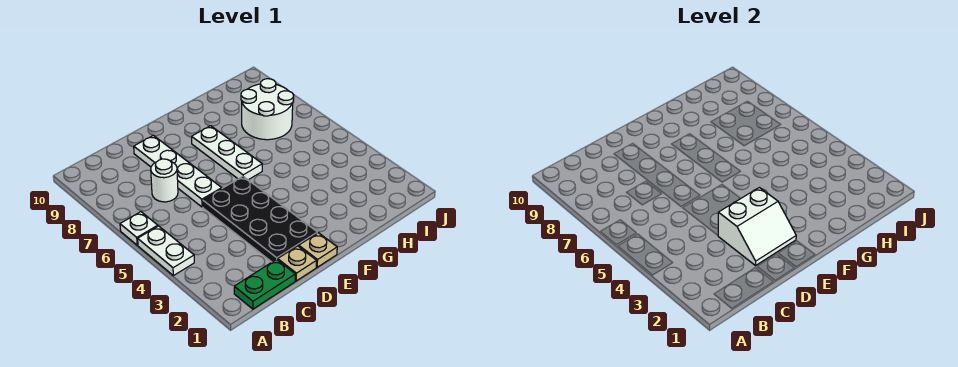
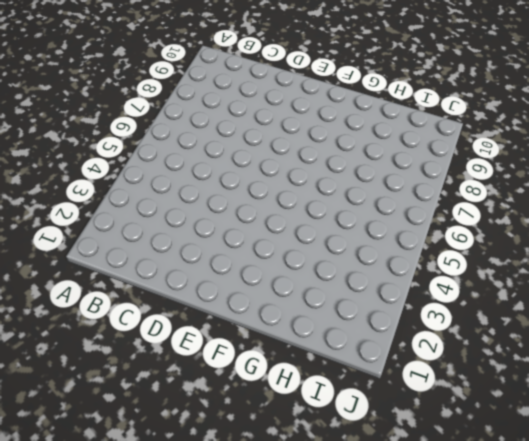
none -> white plate A4:A5 level 1
none -> white plate A6 level 1

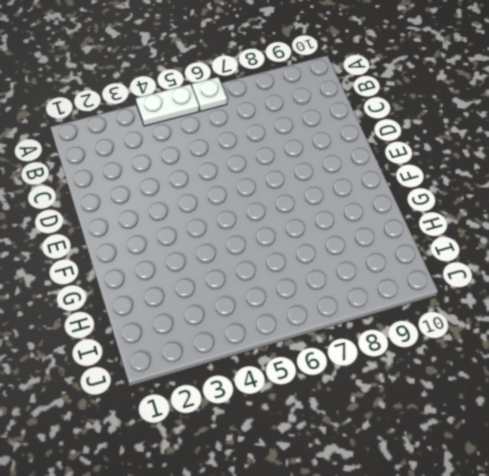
none -> green plate B1:C1 level 1
none -> white round brick C7 level 1

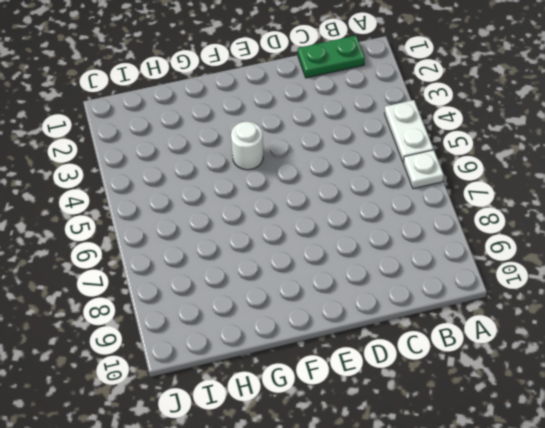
white round brick F4 level 1 -> white round brick C7 level 1
none -> tan plate D1 level 1
none -> black plate D2:E5 level 1

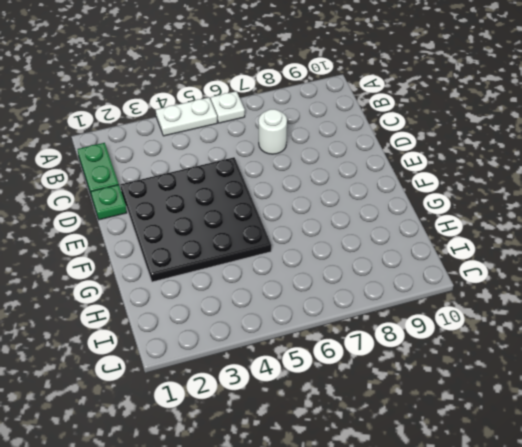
green plate D1 level 1 -> tan plate D1 level 1
black plate D2:G5 level 1 -> black plate D2:E5 level 1
none -> white plate D6:D9 level 1
none -> tan plate E1 level 1

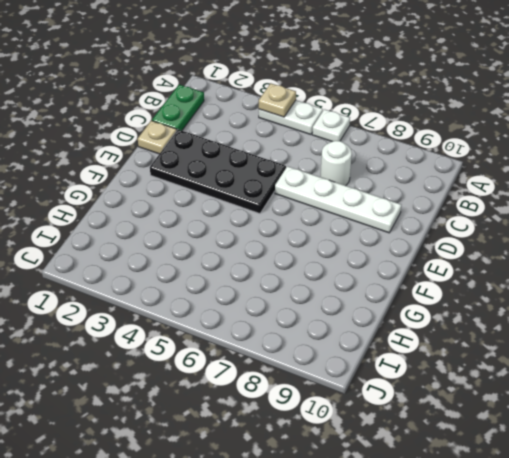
tan plate A4 level 2 -> tan plate E1 level 1
none -> white plate F6:F8 level 1
none -> white round brick H7:I8 level 1

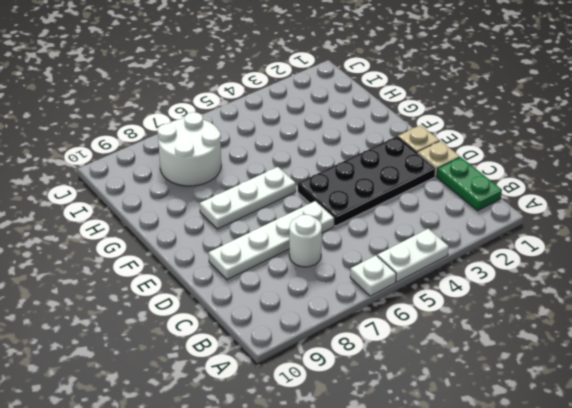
none -> white slope D2:E3 level 2 top 3

